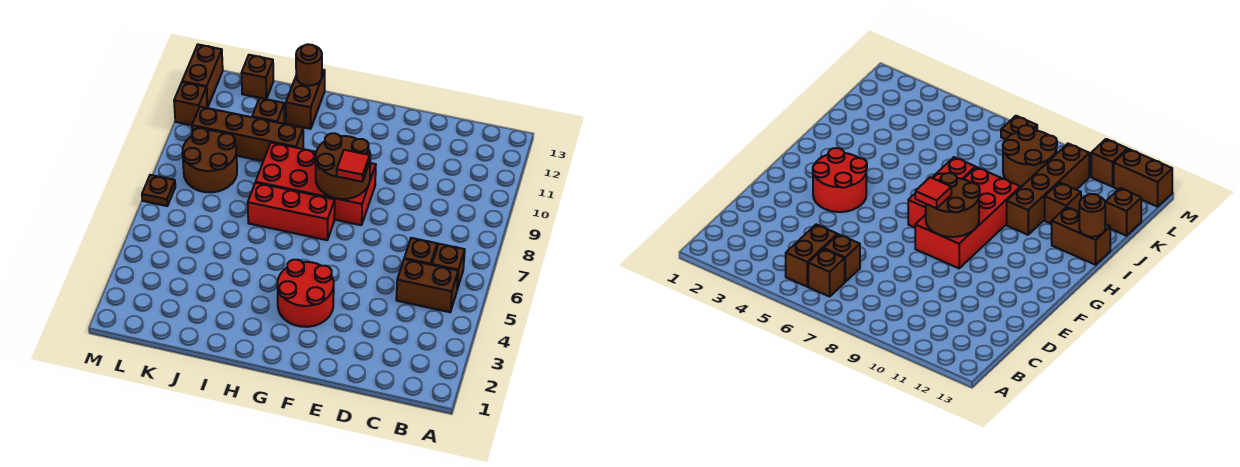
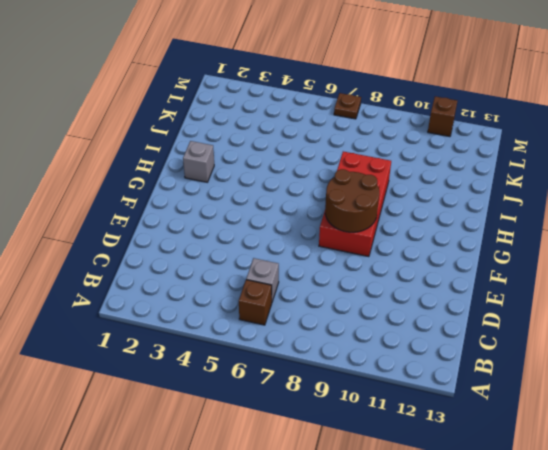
grey brick C6 level 1 -> brown brick C6 level 1
grey brick H2 level 1 -> none
none -> brown brick B5:C5 level 1
none -> red round brick F3:G4 level 1
none -> red brick G7:I7 level 1

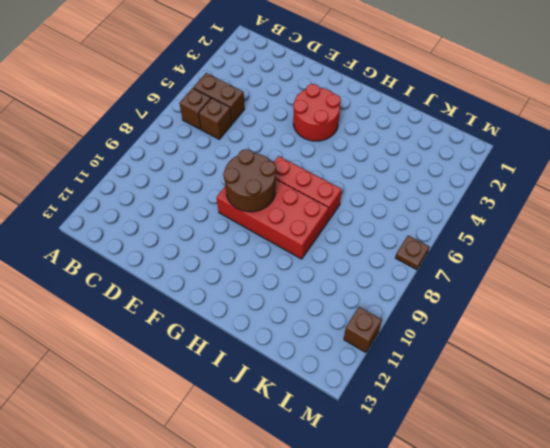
none -> brown brick I10:L10 level 1
none -> brown brick I12:I13 level 1
none -> brown brick J11 level 1

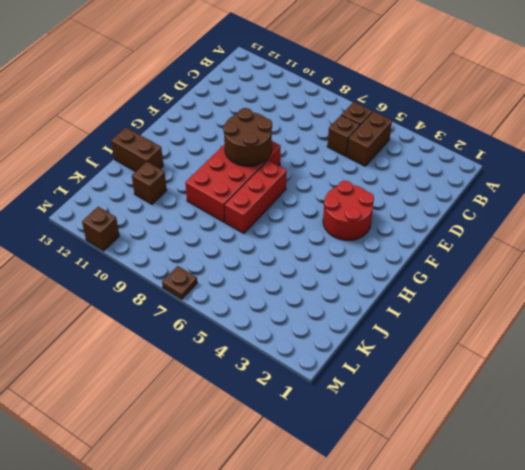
none -> brown brick I10:L10 level 1
none -> brown round brick K8:L9 level 1
none -> brown brick K13 level 1

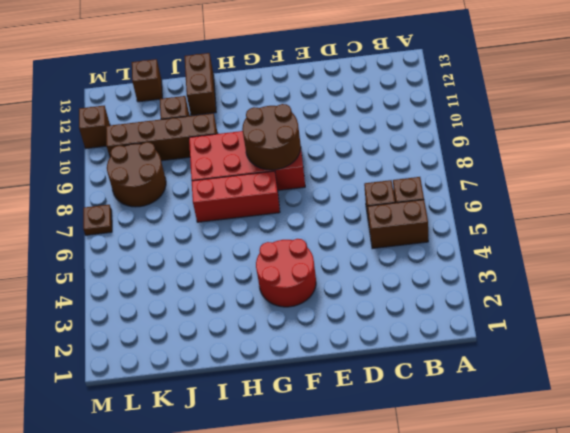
none -> brown brick M12:M13 level 1
none -> brown round brick I13 level 2
none -> red tile F8 level 3

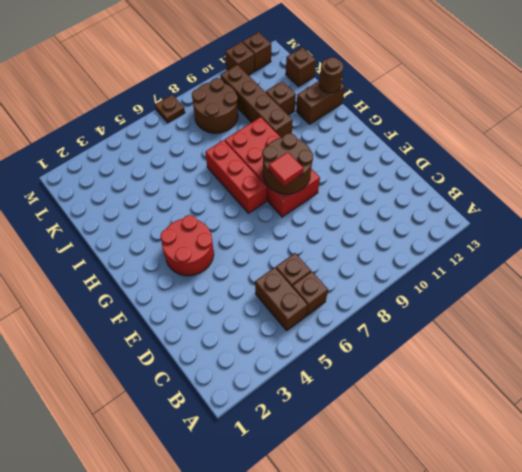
brown brick M12 level 1 -> brown brick M12:M13 level 1

